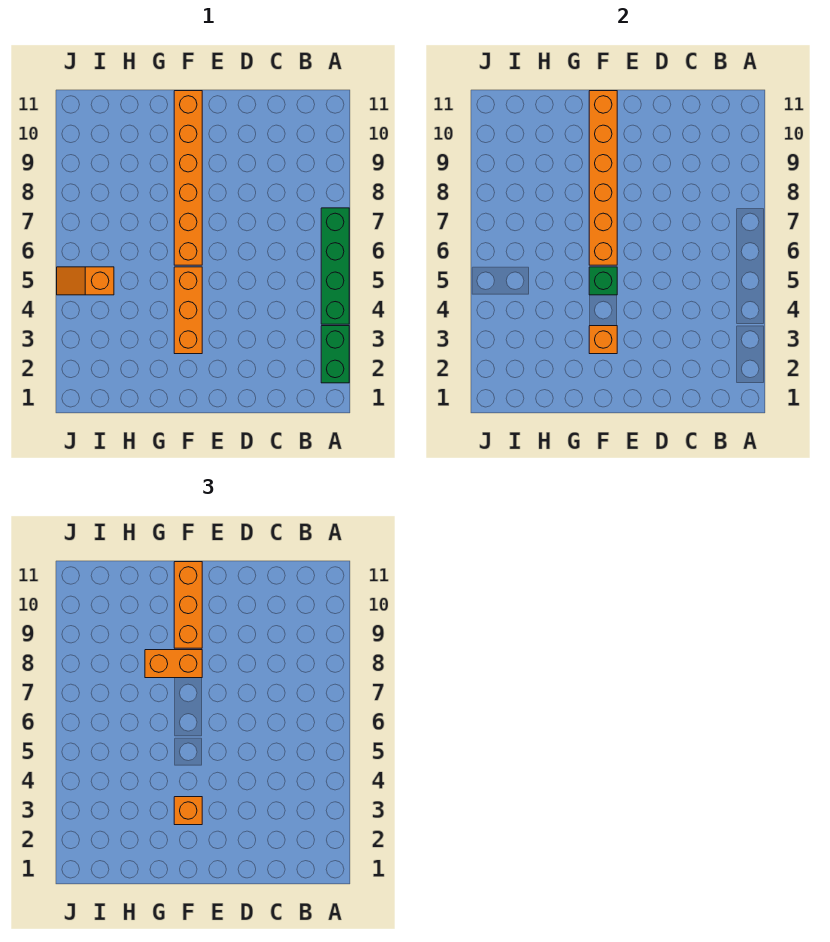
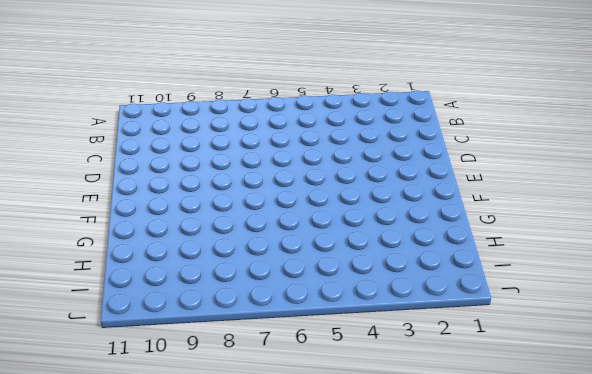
none -> green brick A2:A3 level 1
none -> green brick A4:A7 level 1

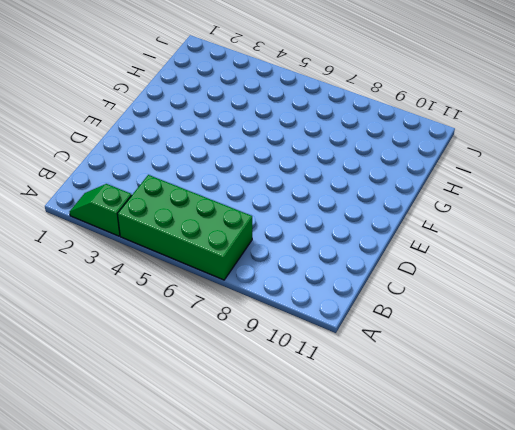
green slope A2:A3 level 1 top 3 -> green brick A2:A3 level 1
green brick A4:B7 level 1 -> green brick A4:A7 level 1
none -> orange brick F3:F5 level 1
none -> orange brick F6:F11 level 1

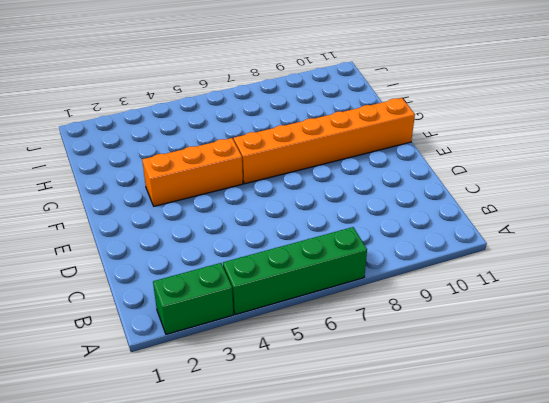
none -> orange slope I5:J5 level 1 top I
none -> orange brick F3 level 2

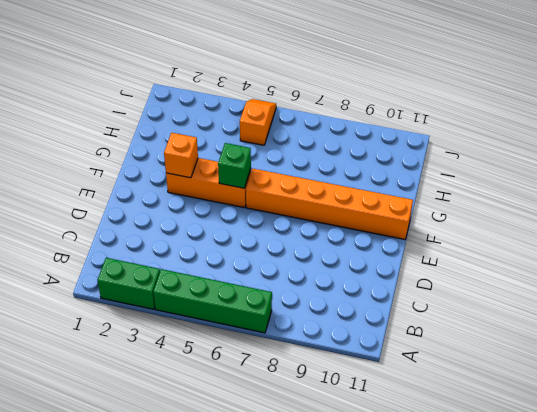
none -> orange brick F6:F11 level 2
none -> orange brick F3 level 3

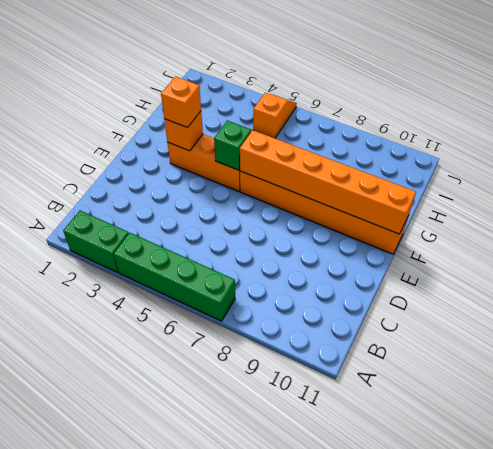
none -> orange brick F8:G8 level 3
none -> orange brick F9:F11 level 3

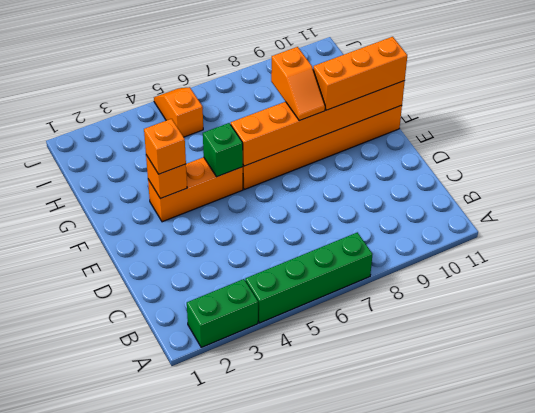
orange slope F8:G8 level 3 top G -> orange brick F8:G8 level 3

